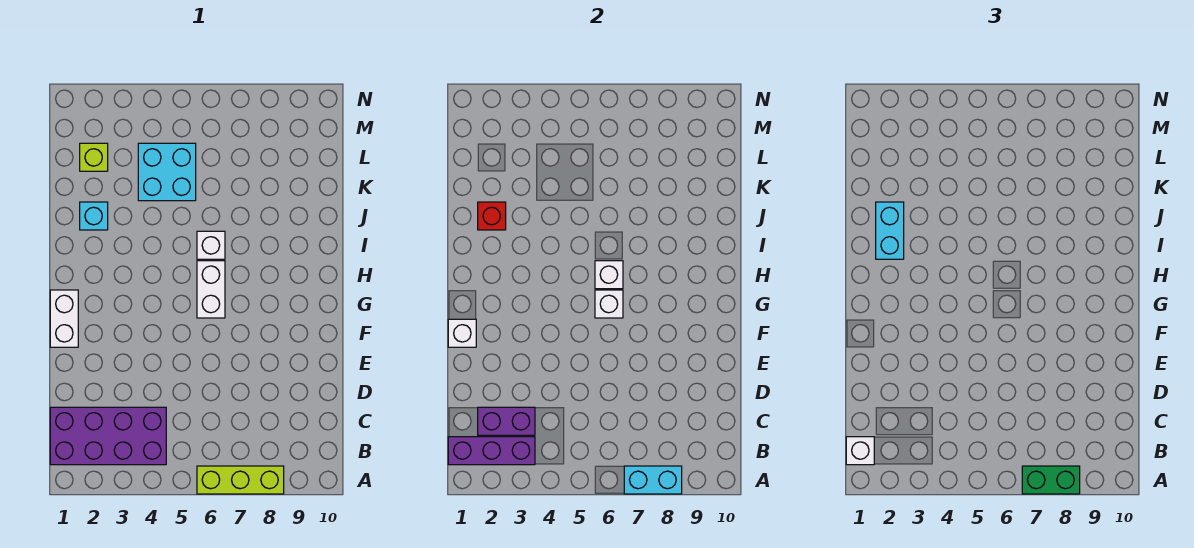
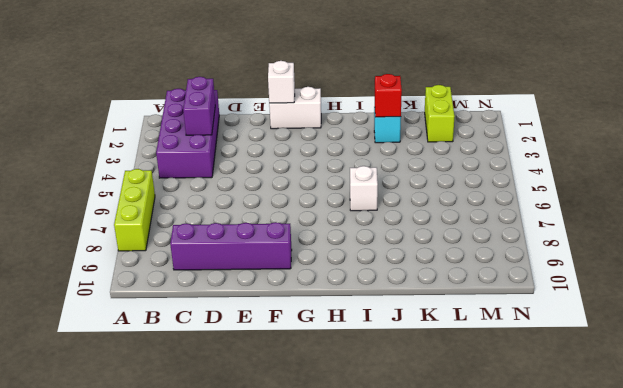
purple brick C9:F9 level 1 -> none
lime brick L1:L2 level 1 -> lime brick L2 level 1
none -> white brick G6:H6 level 1
none -> cyan brick K4:L5 level 1
none -> cyan brick A7:A8 level 2

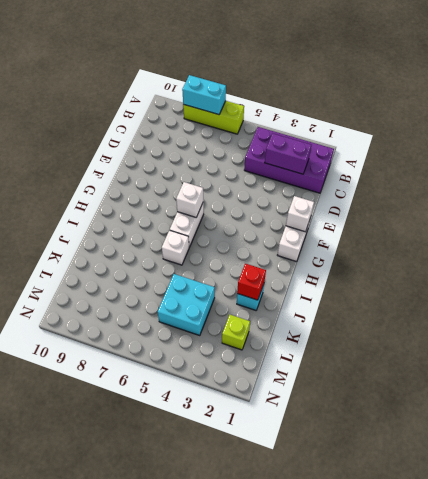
none -> purple brick B1:B3 level 2
none -> white brick H6 level 2
none -> green brick A7:A8 level 3

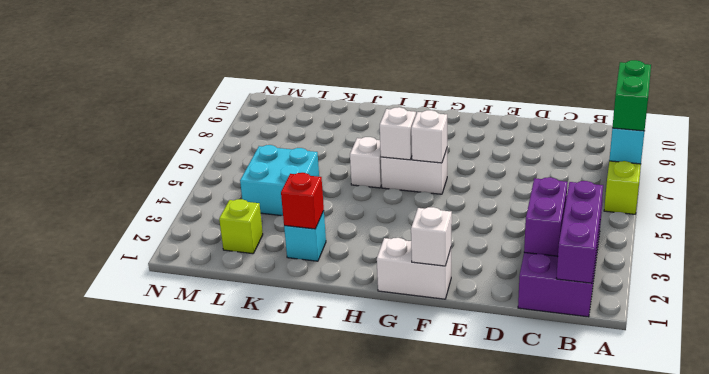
none -> white brick B1 level 3
none -> cyan brick I2:J2 level 3

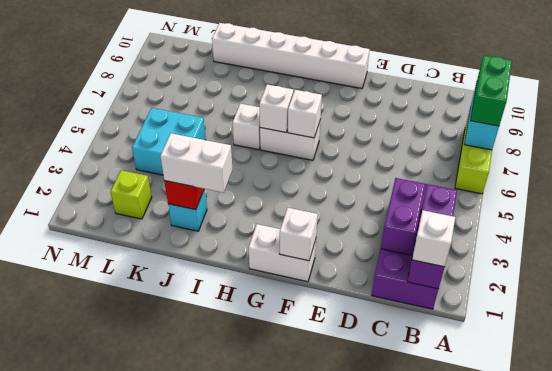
white brick F10:K10 level 1 -> none
white brick I2:J2 level 3 -> cyan brick I2:J2 level 3

